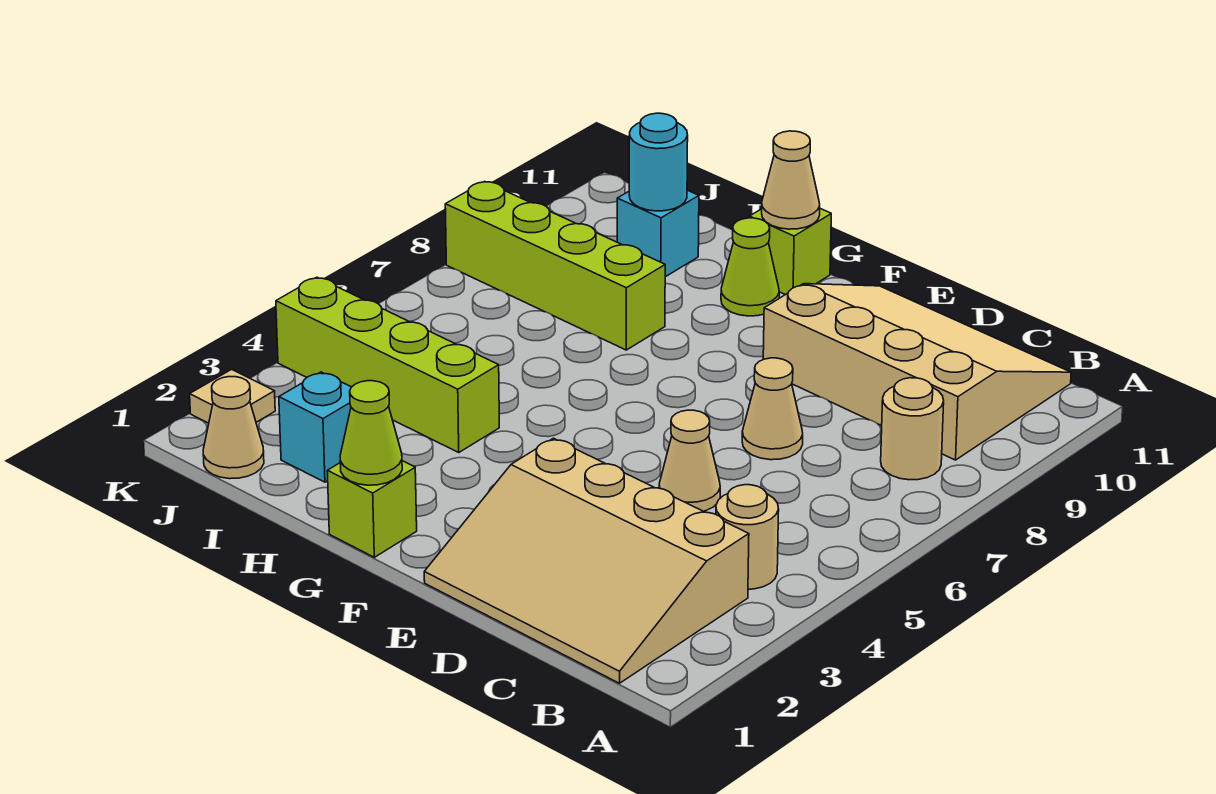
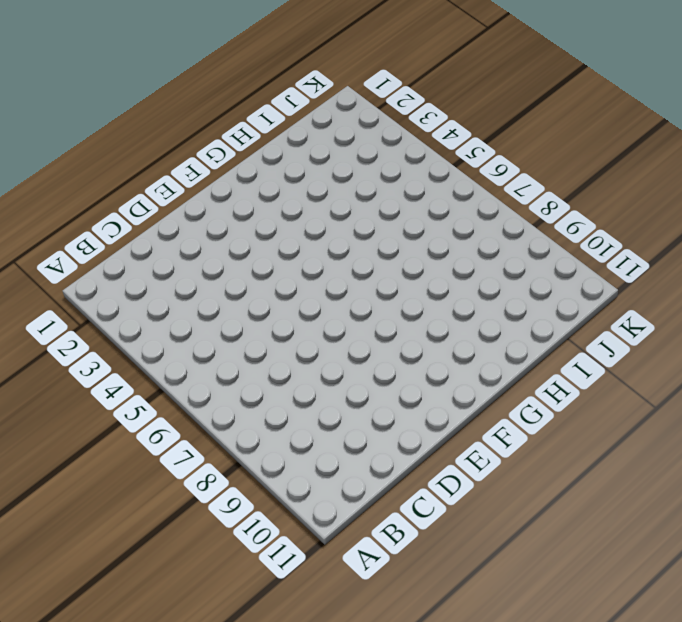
none -> tan slope B1:E3 level 1 top 3
none -> tan round brick B4 level 1
none -> tan round brick B8 level 1

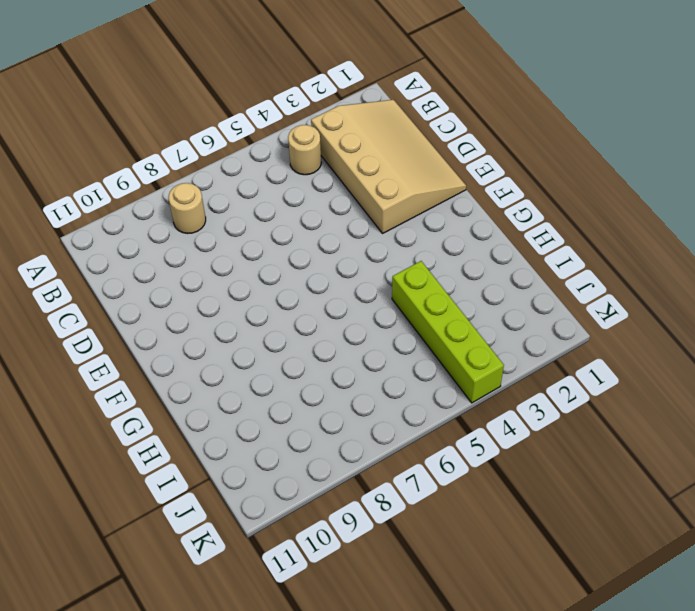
none -> tan slope B9:E11 level 1 top 9
none -> tan cone D5 level 1
none -> tan cone D7 level 1

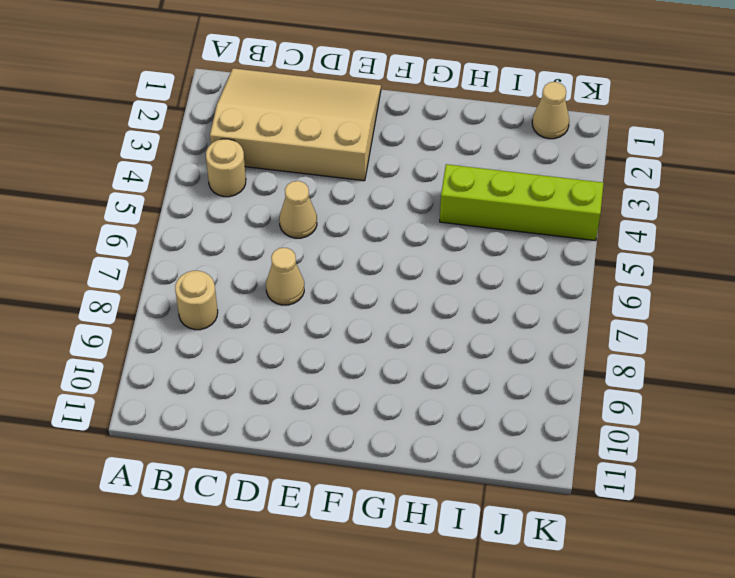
none -> tan slope B9:E11 level 1 top 9
none -> lime brick G1 level 1
none -> lime cone G10 level 1

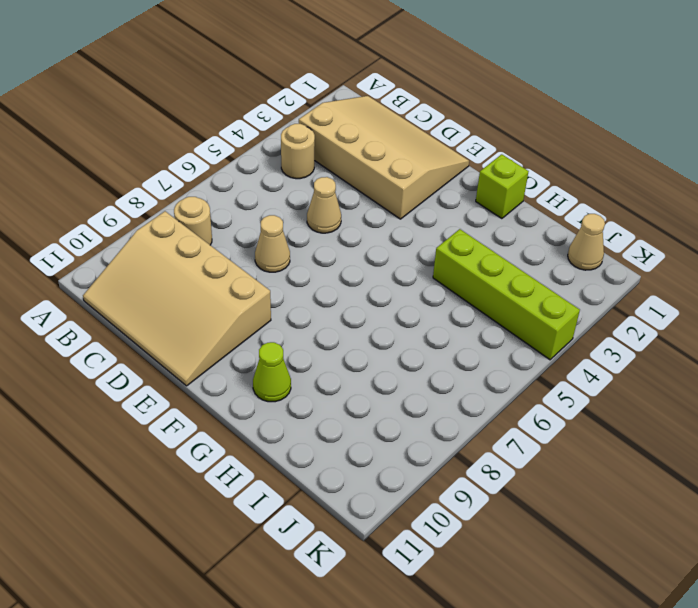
none -> lime brick G11 level 1
none -> lime brick H8:K8 level 1
none -> cyan brick I2 level 1

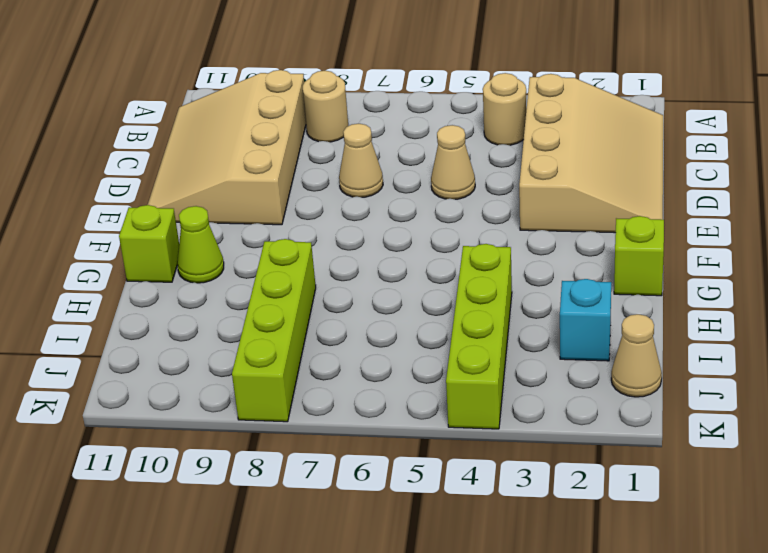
none -> cyan brick I10 level 1
none -> tan tile K2 level 1
none -> lime cone G1 level 2

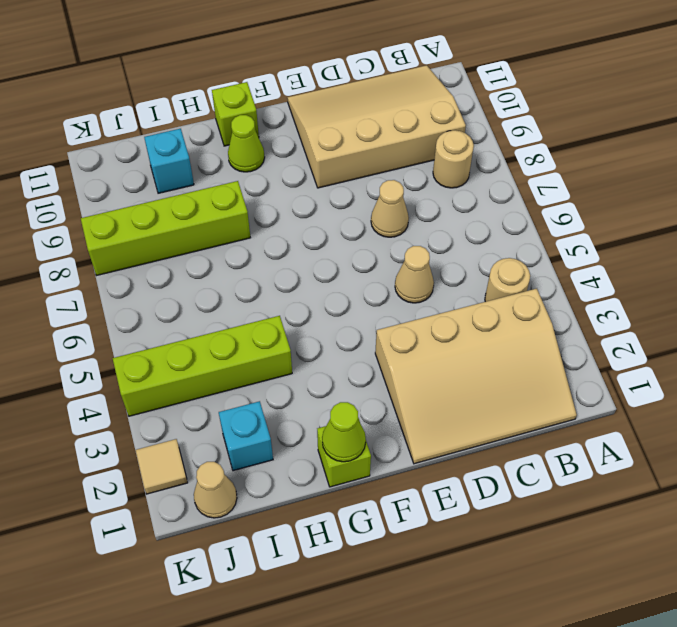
none -> tan cone G11 level 2
none -> cyan round brick I10 level 2

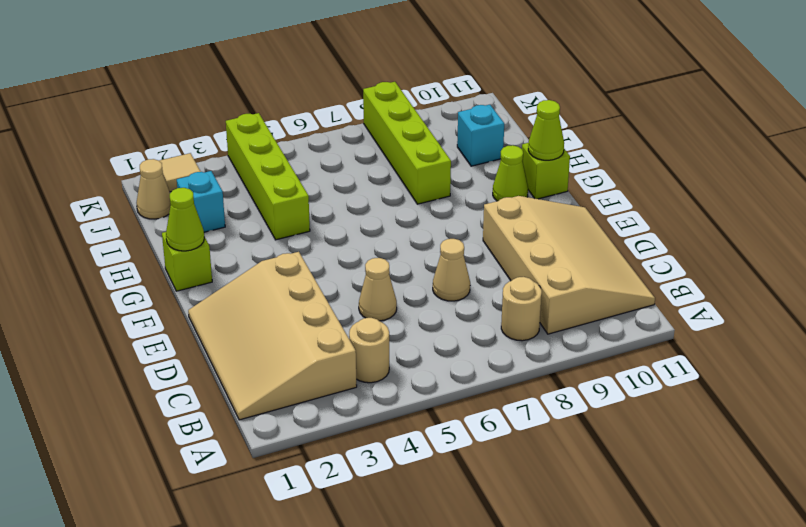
lime cone G11 level 2 -> tan cone G11 level 2
none -> cyan round brick I10 level 2

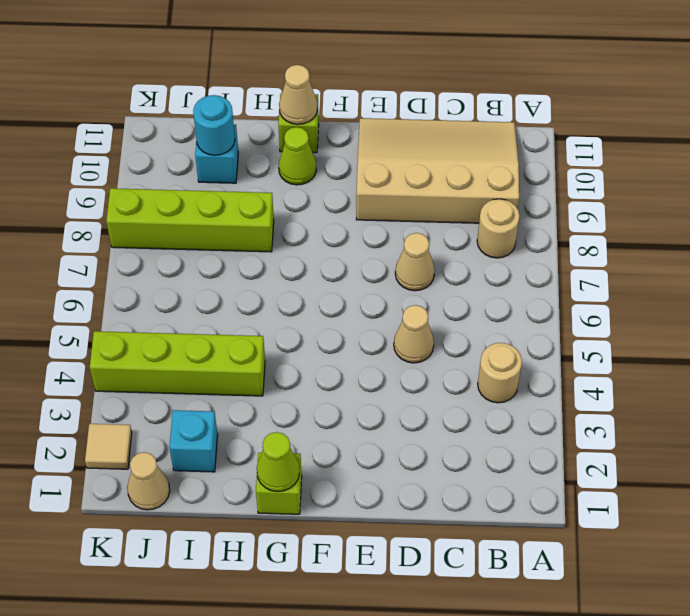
none -> tan slope B1:E3 level 1 top 3

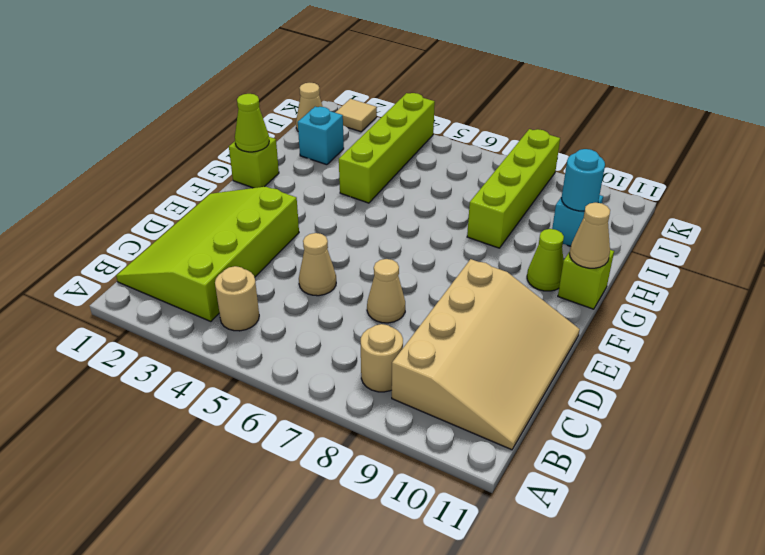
lime slope B1:E3 level 1 top 3 -> tan slope B1:E3 level 1 top 3

